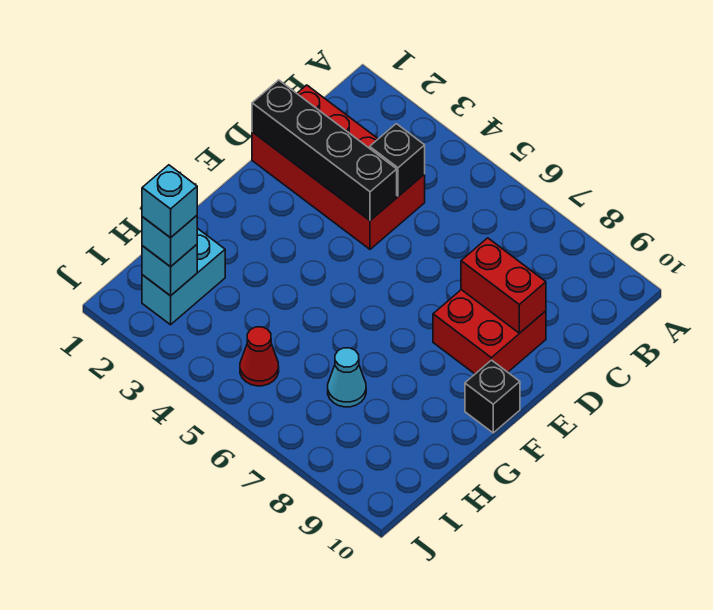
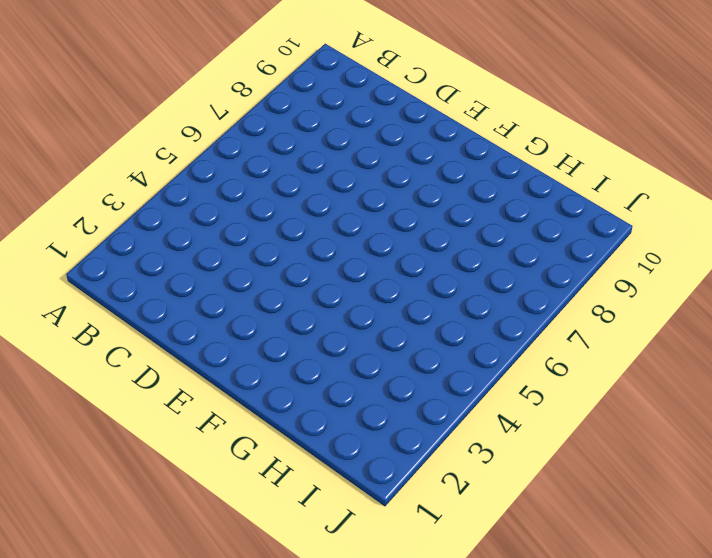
none -> red brick C1:D4 level 1
none -> red brick D8:E9 level 1
none -> black brick F10 level 1

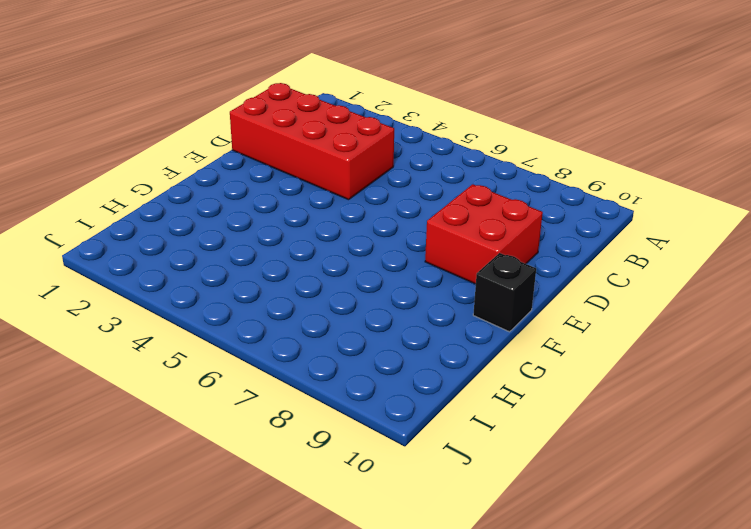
none -> cyan brick H2:I2 level 1
none -> cyan cone H7 level 1
none -> red cone I5 level 1

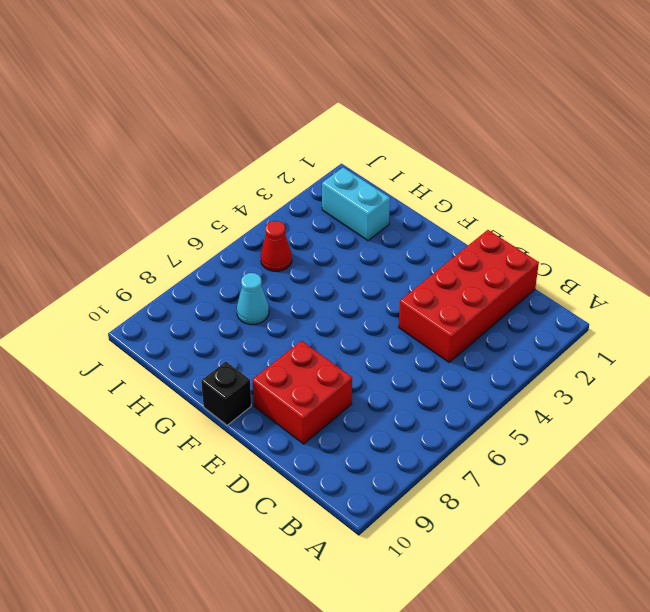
none -> black brick C4 level 2
none -> black brick D1:D4 level 2
none -> red brick D8:D9 level 2

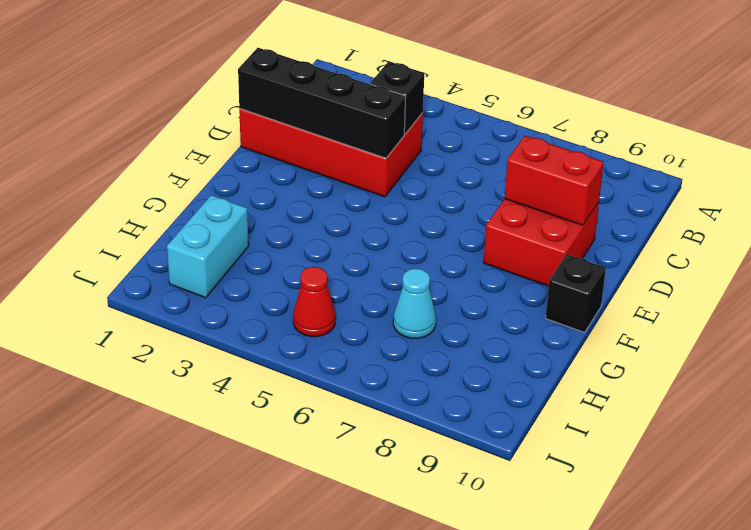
none -> cyan brick I2 level 2
none -> cyan brick I2 level 3
none -> cyan brick I2 level 4

